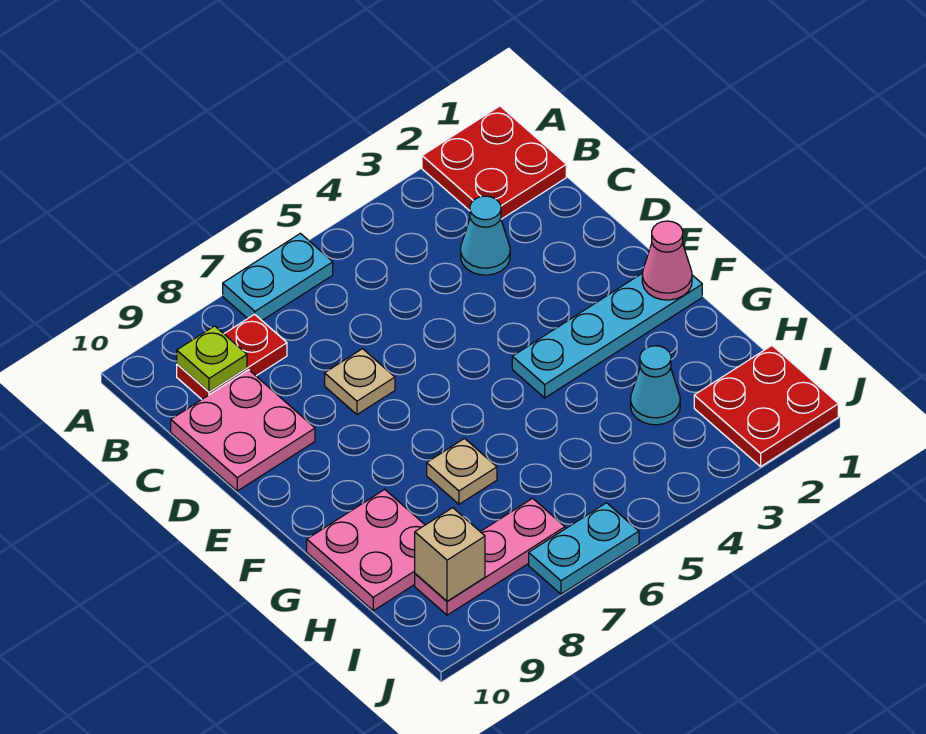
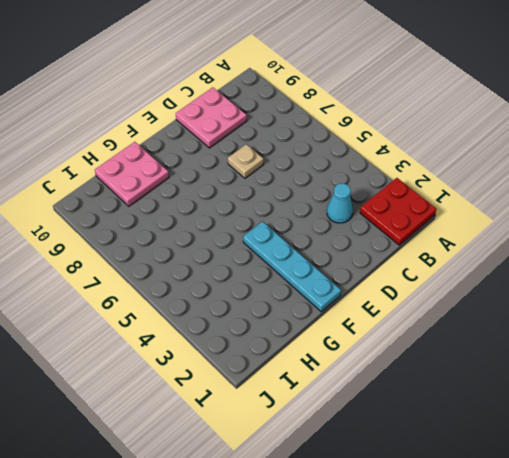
none -> cyan plate A6:A7 level 1
none -> red plate B8:B9 level 1
none -> tan plate G7 level 1

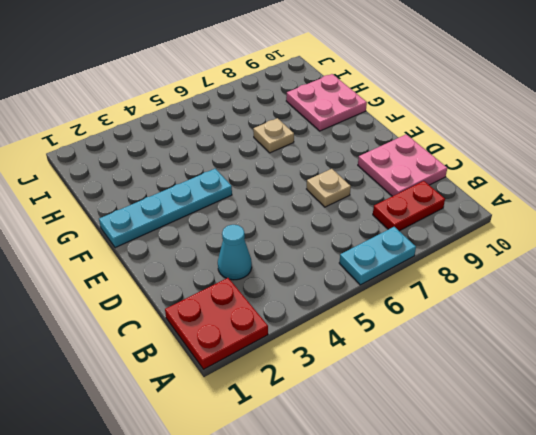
none -> cyan cone H3 level 1
none -> red plate I1:J2 level 1
none -> pink plate I7:I9 level 1

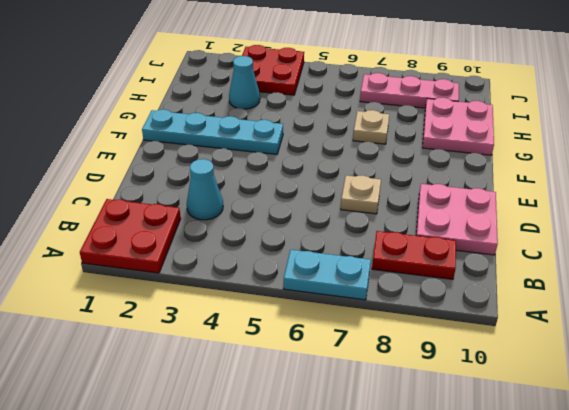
red plate I3:J4 level 1 -> red plate I1:J2 level 1
none -> cyan plate J6:J7 level 1
none -> lime plate B9 level 2
none -> pink cone F1 level 2

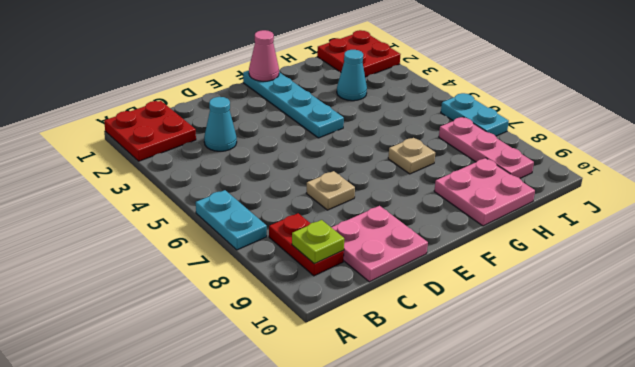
none -> tan brick I9 level 2

